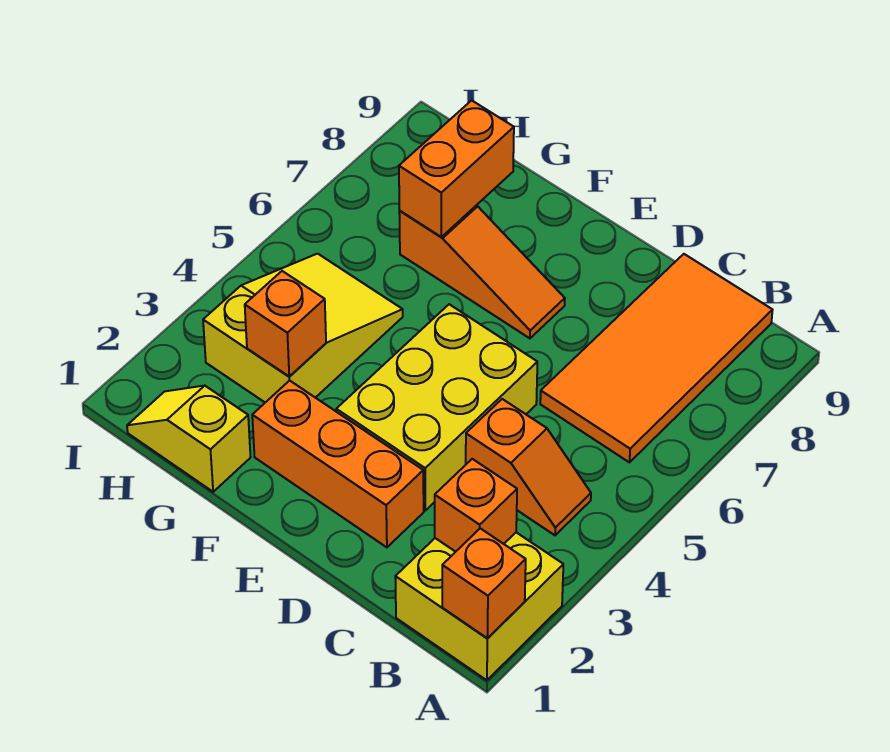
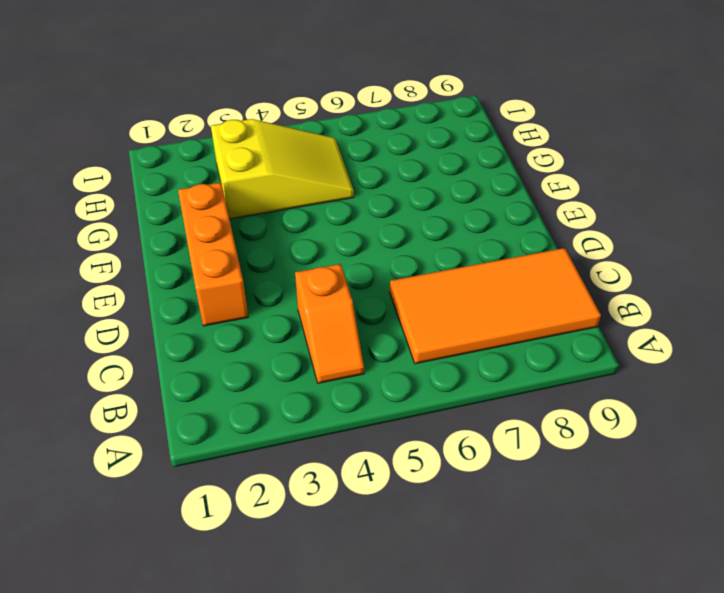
none -> yellow brick A1:B2 level 1
none -> yellow brick D3:E5 level 1
none -> orange slope E7:G7 level 1 top G

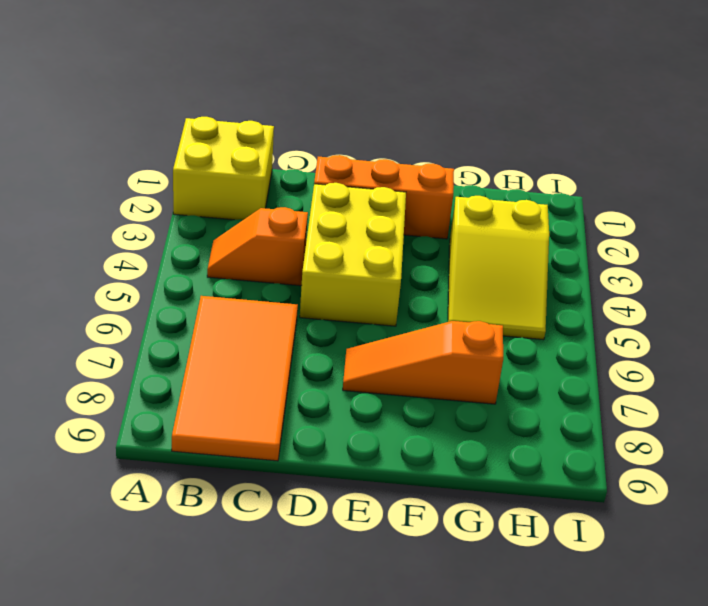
none -> yellow slope G1:H1 level 1 top G
none -> orange brick A1 level 2
none -> orange brick B2 level 2

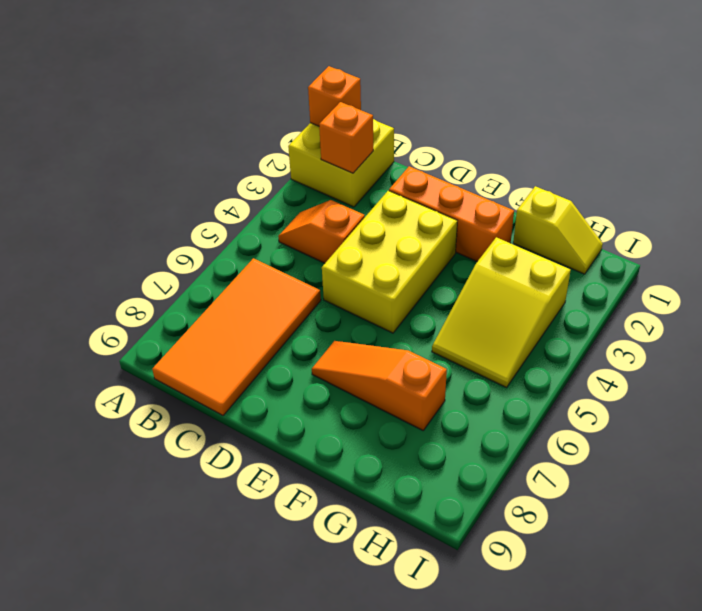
none -> orange brick G3 level 2
none -> orange brick G7:G8 level 2

